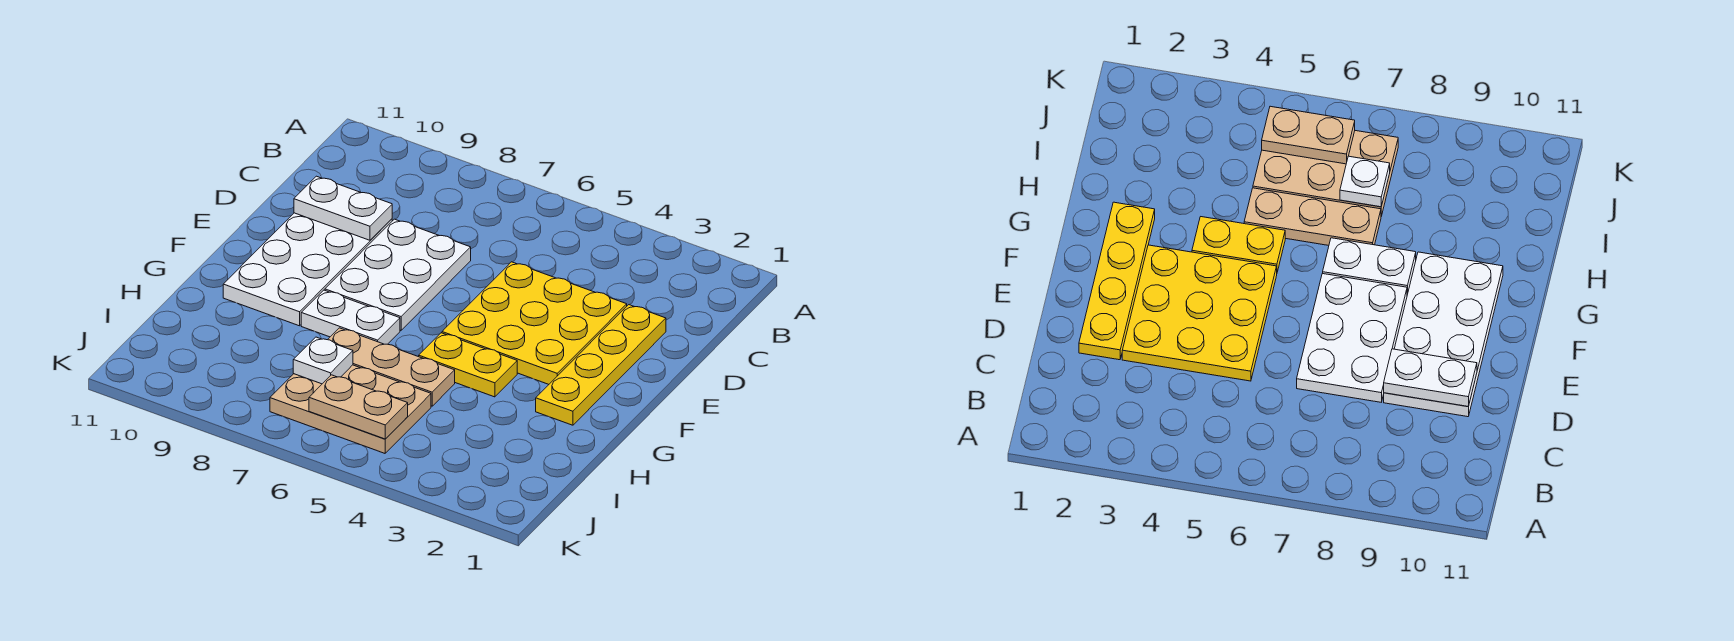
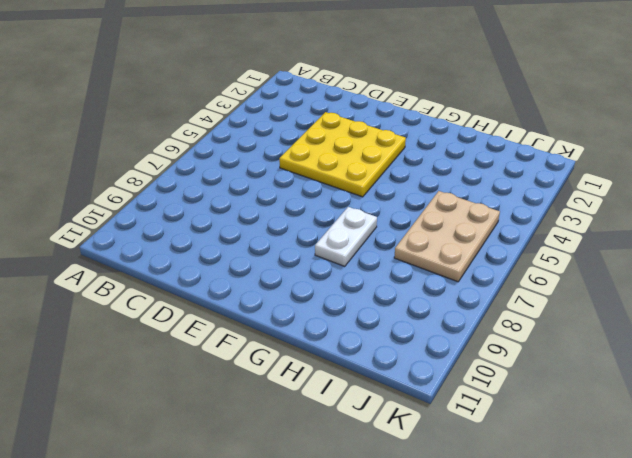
none -> yellow plate D2:G2 level 1
none -> white plate D7:F8 level 1

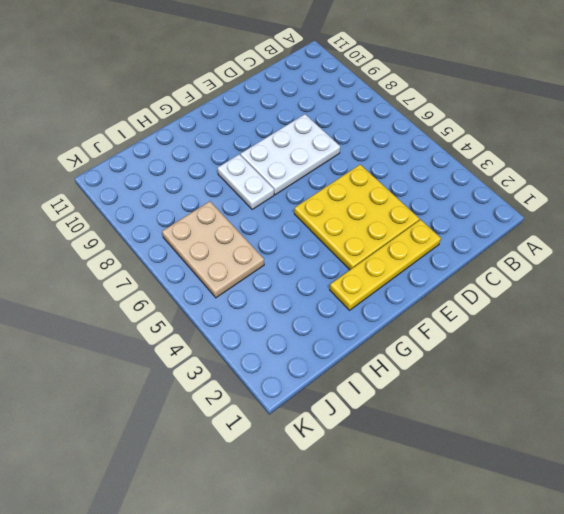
none -> white plate D9:G10 level 1
none -> yellow plate G4:G5 level 1

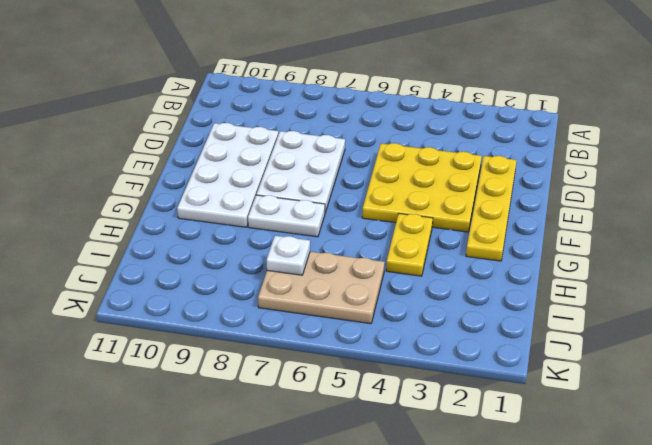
yellow plate G4:H4 level 1 -> yellow plate G4:G5 level 1
none -> tan plate H5:H7 level 1
none -> white plate D9:D10 level 2

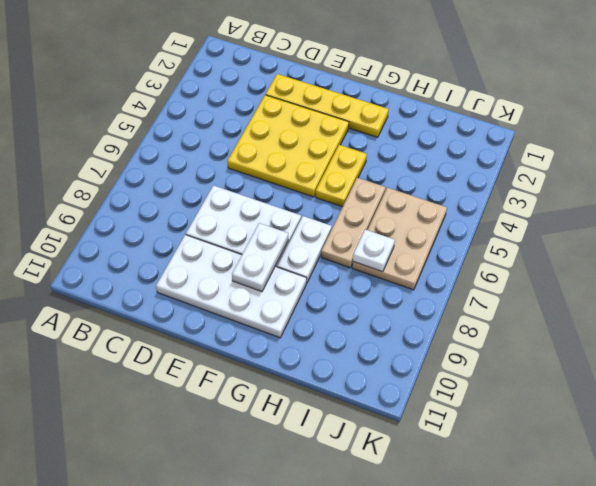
white plate F8:F9 level 2 -> white plate D9:D10 level 2
none -> tan plate J5:J6 level 2

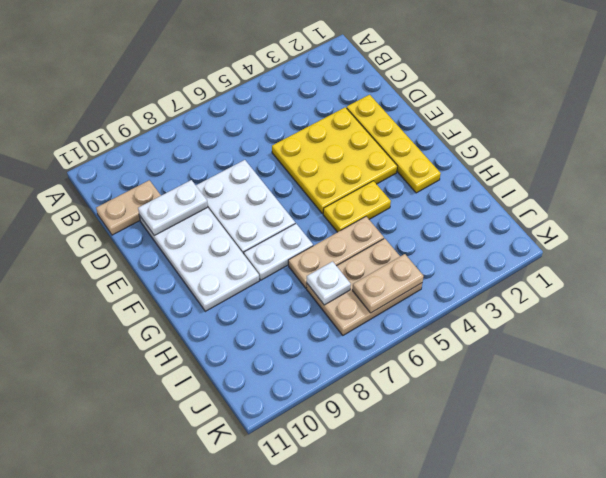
tan plate C10:C11 level 1 -> none

